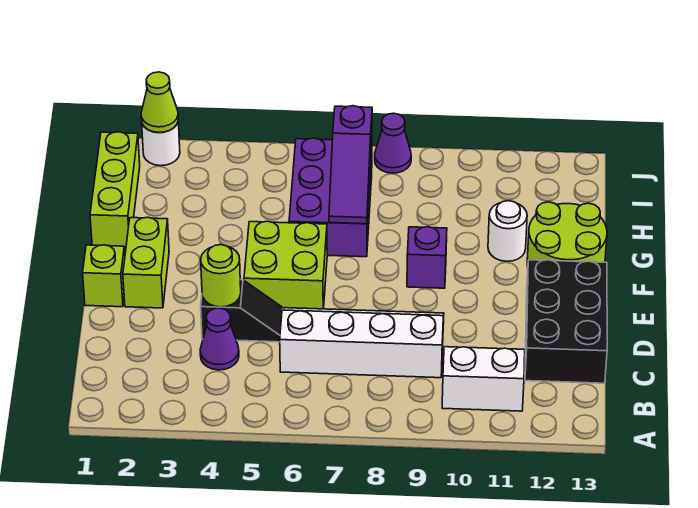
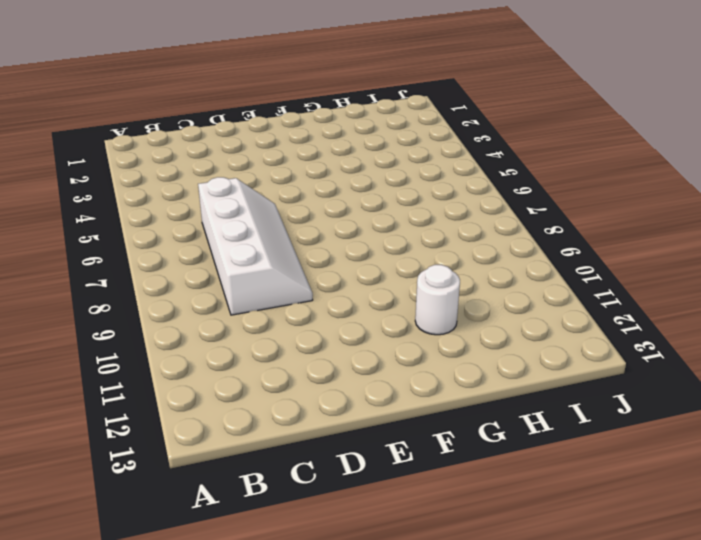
none -> white brick B10:B11 level 1
none -> purple cone C4 level 1
none -> black brick C12:E13 level 1

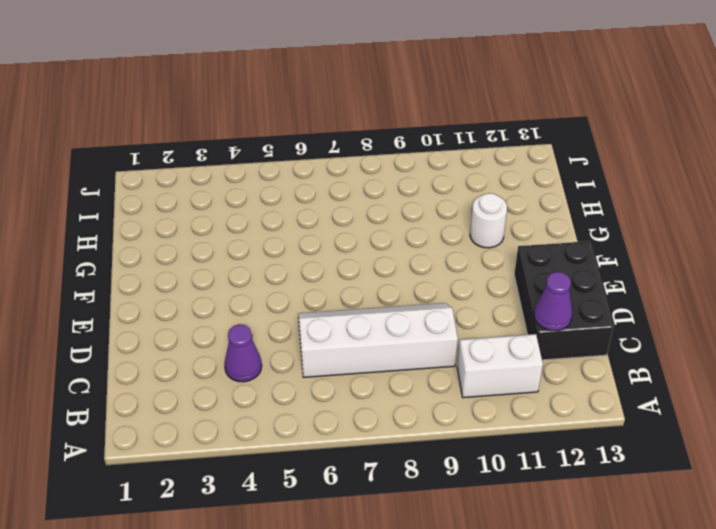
purple cone C12 level 2 -> purple cone J8 level 1
none -> black slope D4:D5 level 1 top 4
none -> lime brick E1 level 1
none -> lime brick E2:F2 level 1

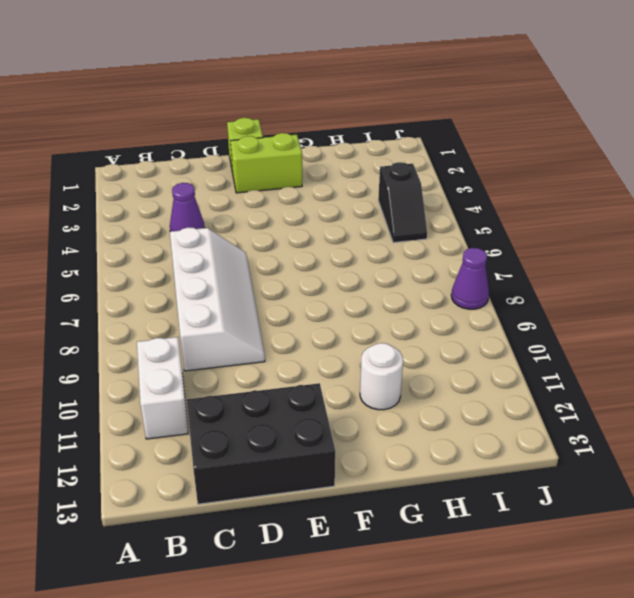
black slope I4:I5 level 1 top 4 -> black slope D4:D5 level 1 top 4
none -> lime brick E5:F6 level 1
none -> purple brick F9 level 1
none -> lime round brick F12:G13 level 1

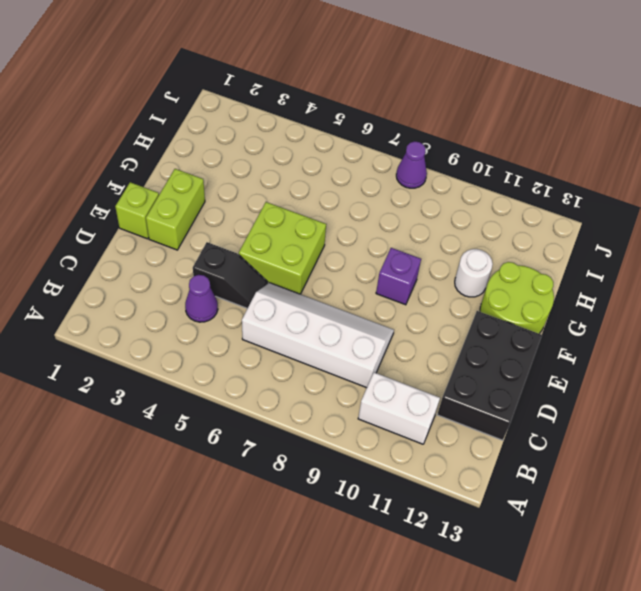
none -> lime brick G1:I1 level 1
none -> purple brick G6:I7 level 1
none -> white round brick J2 level 1

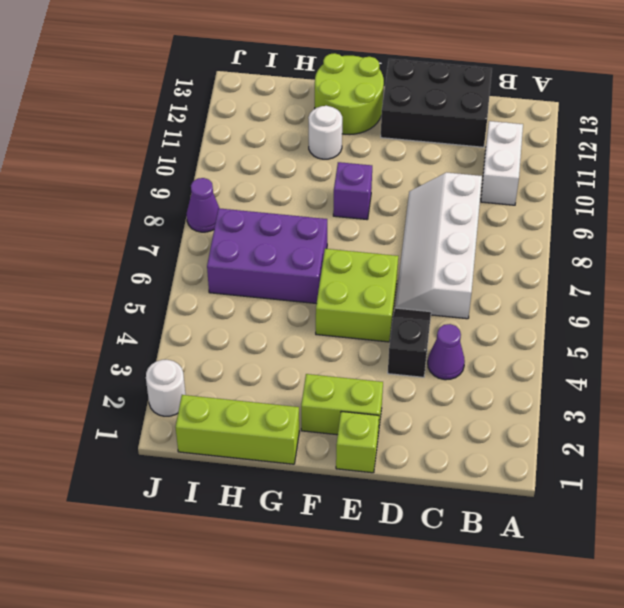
none -> lime round brick D4 level 2
none -> purple slope G7:I7 level 2 top I
none -> lime cone J2 level 2

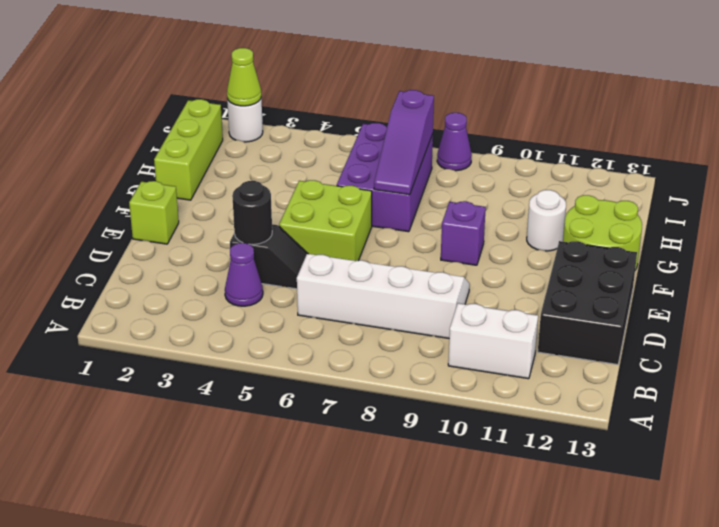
black round brick D4 level 2 -> lime round brick D4 level 2
none -> lime brick E2:F2 level 1

